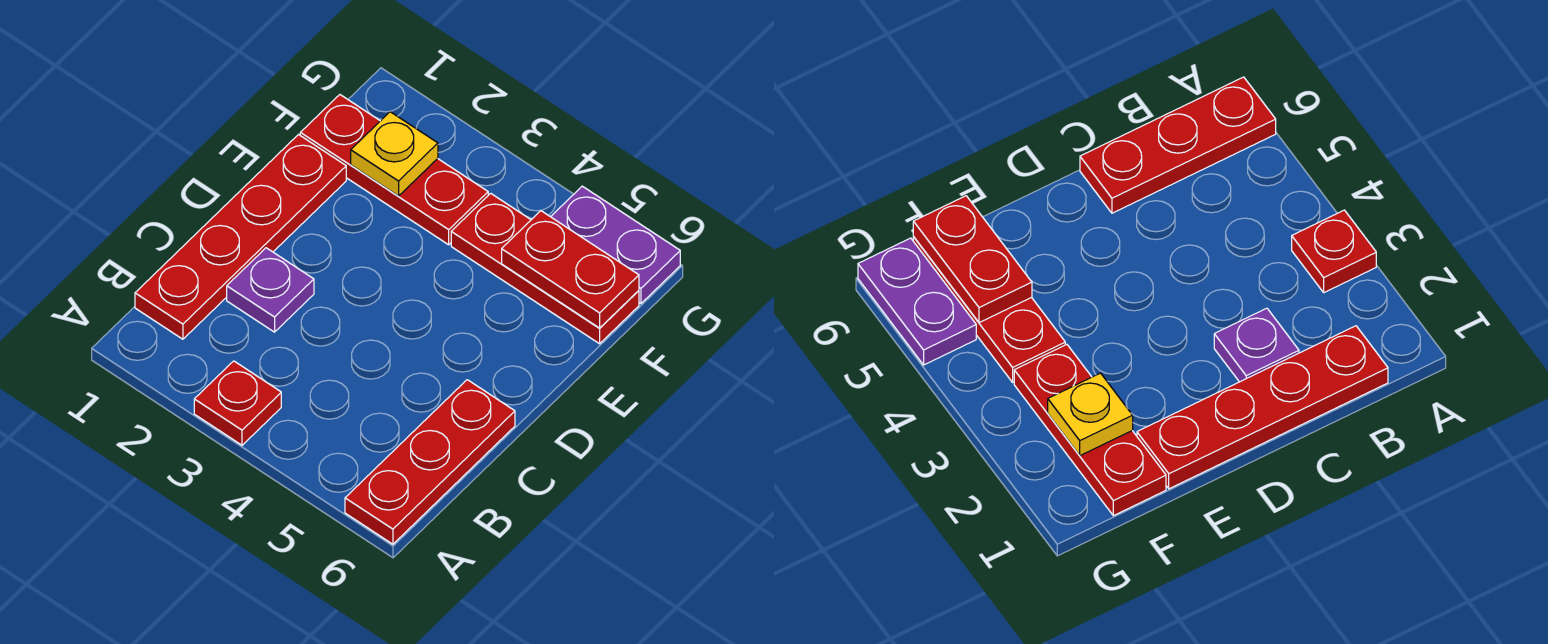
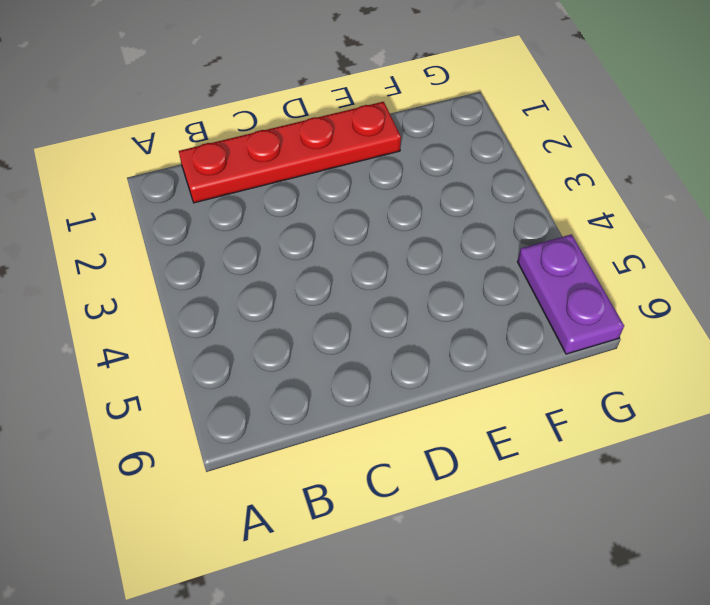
none -> red plate A3 level 1
none -> red plate A6:C6 level 1

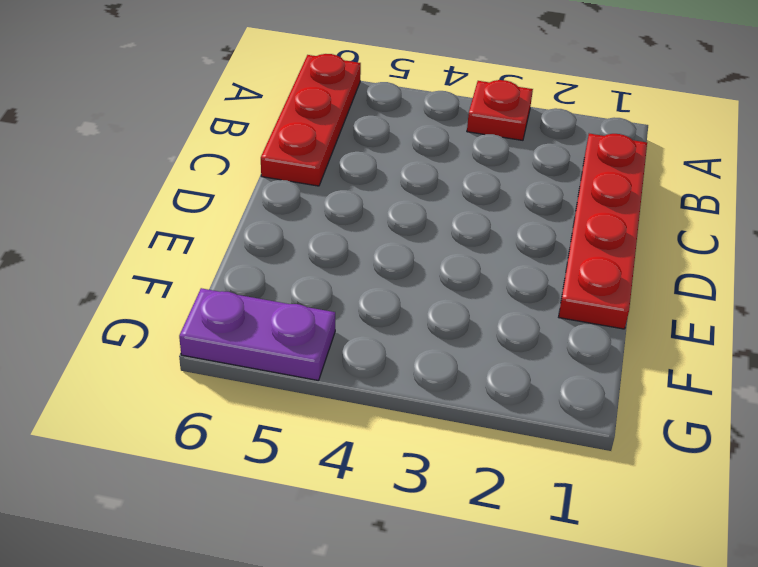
none -> purple plate C2 level 1
none -> red plate F1:F3 level 1

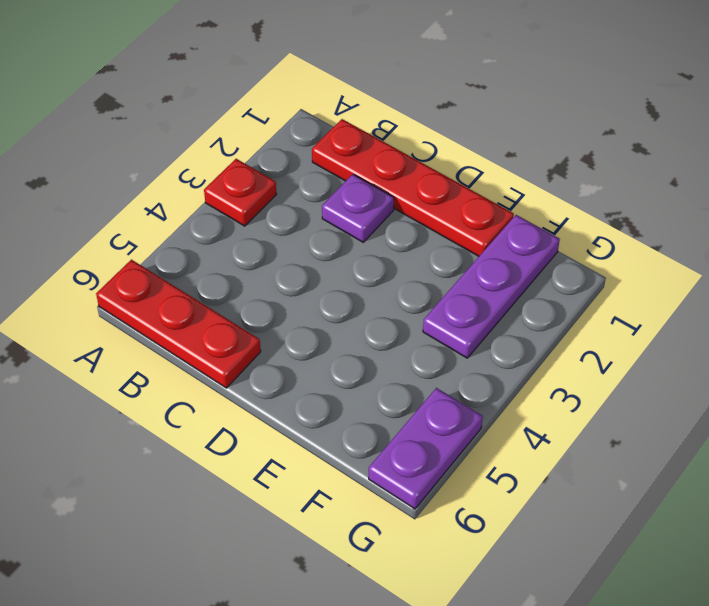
purple plate F1:F3 level 1 -> red plate F1:F3 level 1
none -> red plate F4:F6 level 1
none -> yellow plate F2 level 2

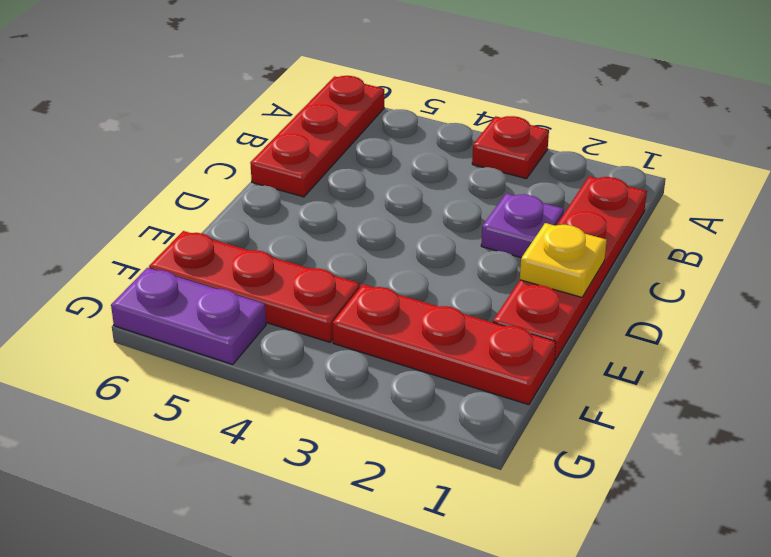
yellow plate D1 level 2 -> yellow plate F2 level 2
none -> red plate F5:F6 level 2

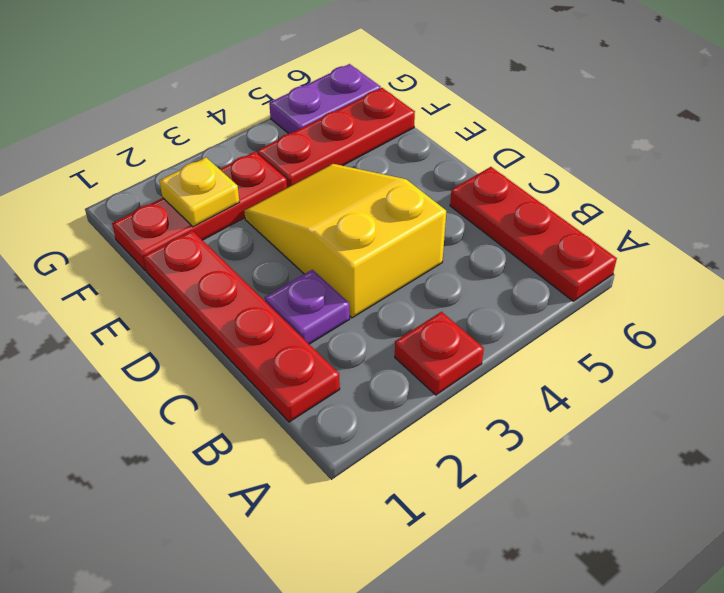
yellow slope C3:E4 level 1 top C -> none
none -> red plate F5:F6 level 2

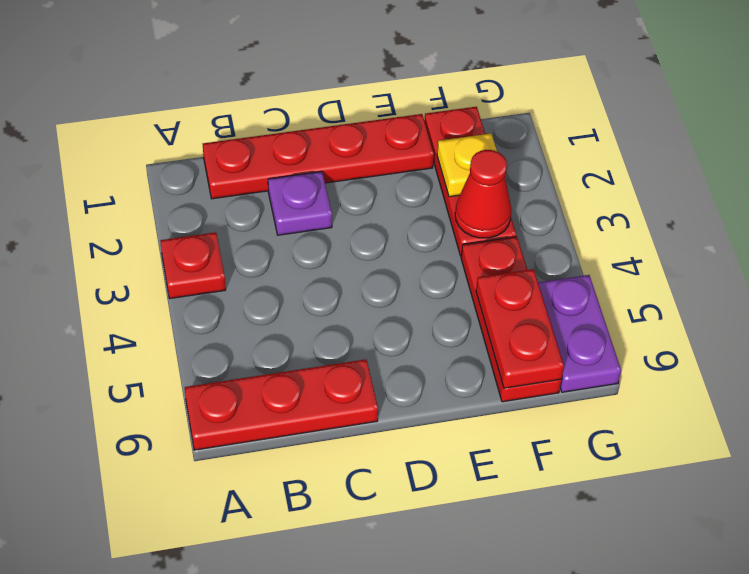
red cone F3 level 2 -> none

